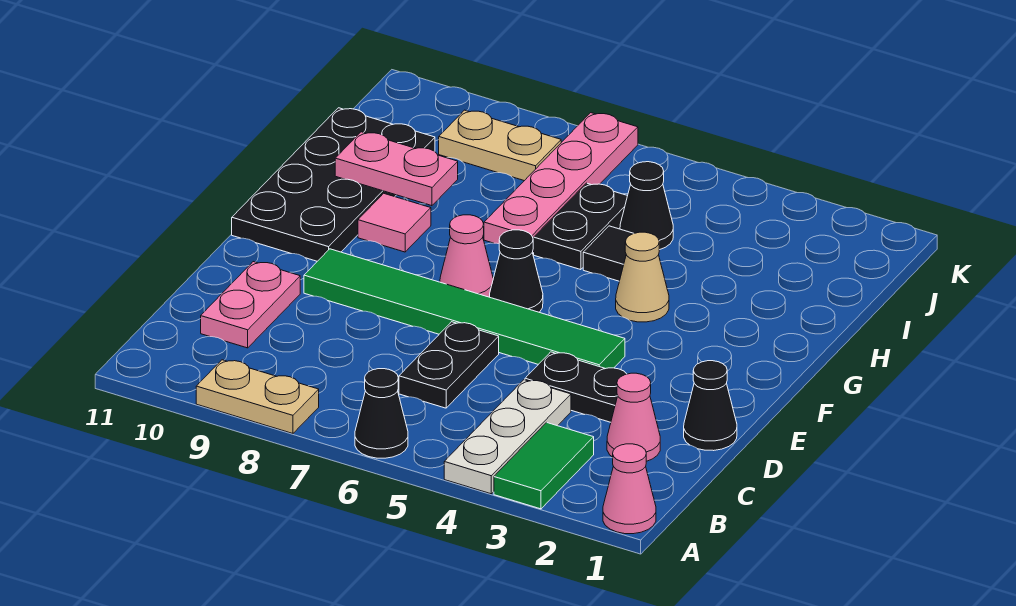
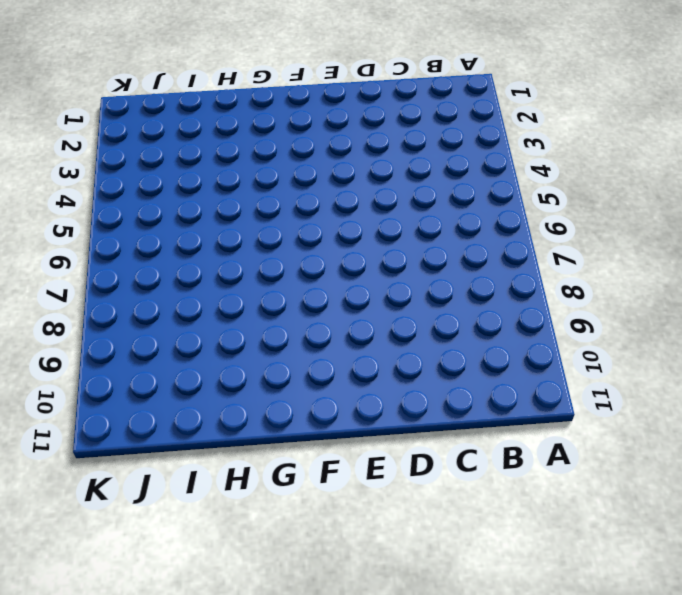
none -> pink cone A1 level 1
none -> green tile A3:B3 level 1
none -> white plate A4:C4 level 1

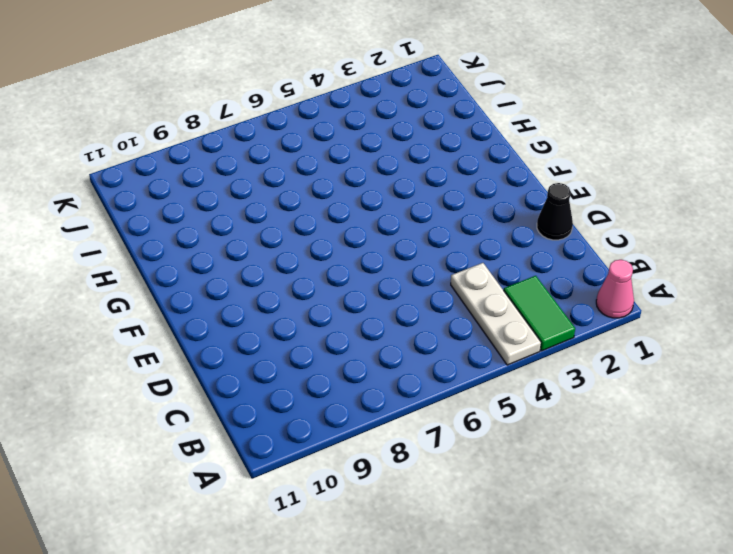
none -> black cone A6 level 1
none -> tan plate A8:A9 level 1
none -> pink cone C2 level 1

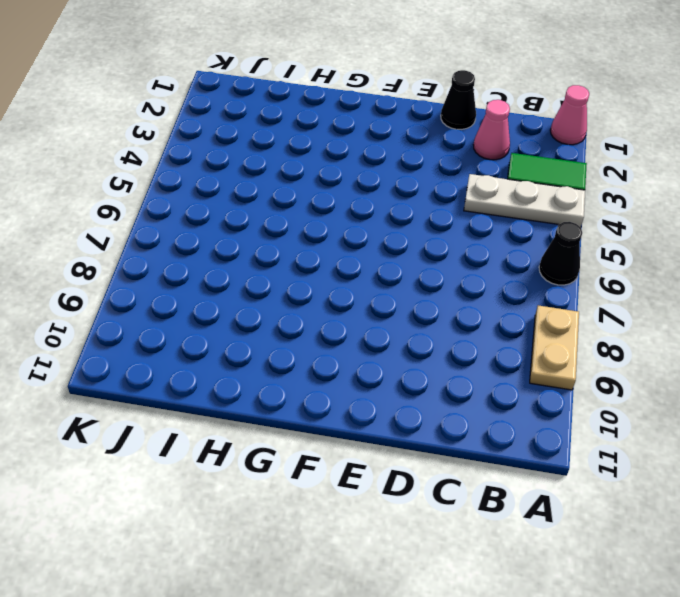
none -> black plate C6:D6 level 1
none -> pink plate C10:D10 level 1
none -> black plate D3:D4 level 1

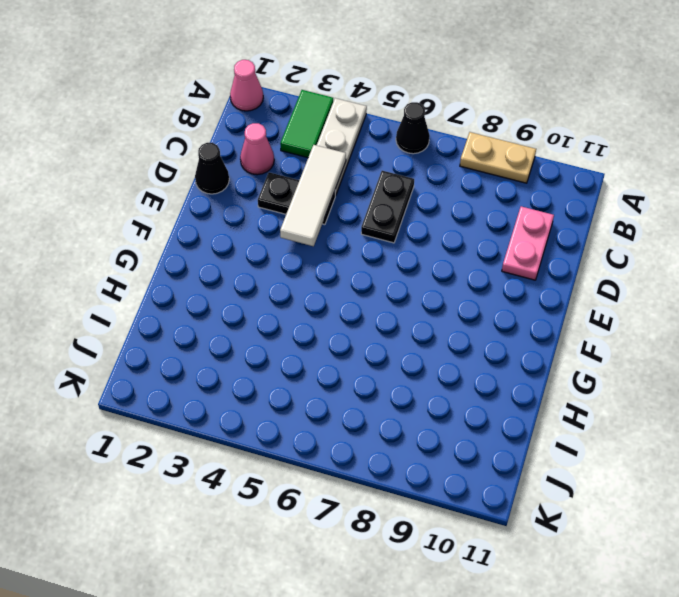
white tile C4:E4 level 2 -> none
none -> green tile E4:E9 level 1
none -> black cone F6 level 1
none -> pink cone F7 level 1

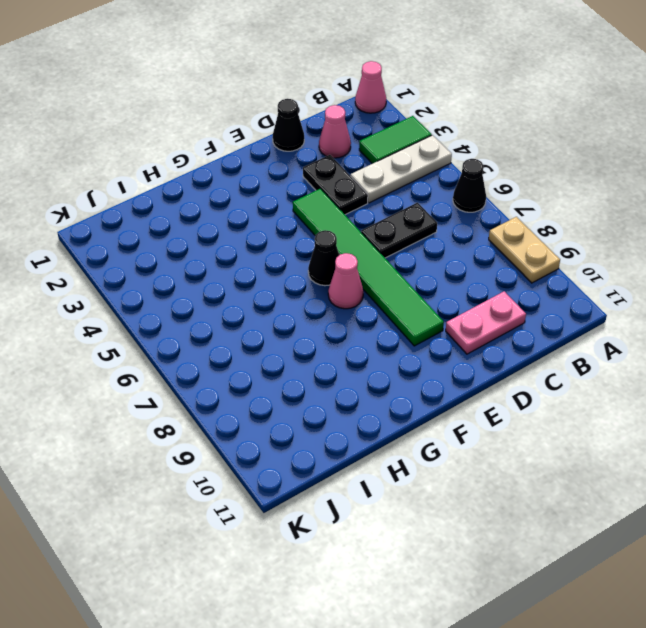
none -> black plate F10:I11 level 1
none -> tan cone G4 level 1
none -> pink tile G9 level 1

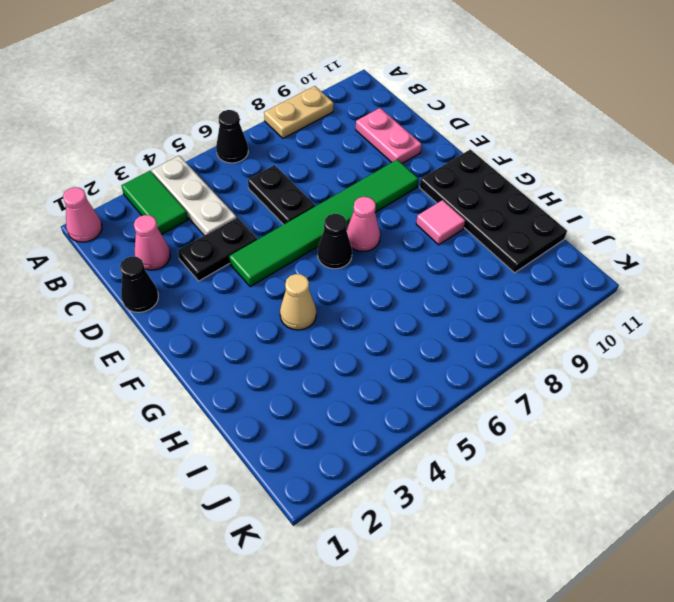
none -> black tile H5 level 1
none -> black plate H6:I6 level 1
none -> pink plate H7:K7 level 1

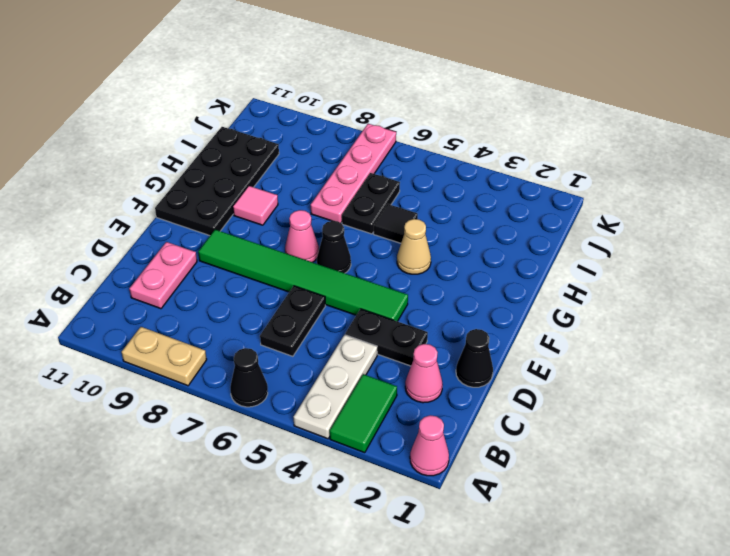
none -> black cone I5 level 1
none -> tan plate J8:J9 level 1
none -> pink plate H9:H10 level 2

